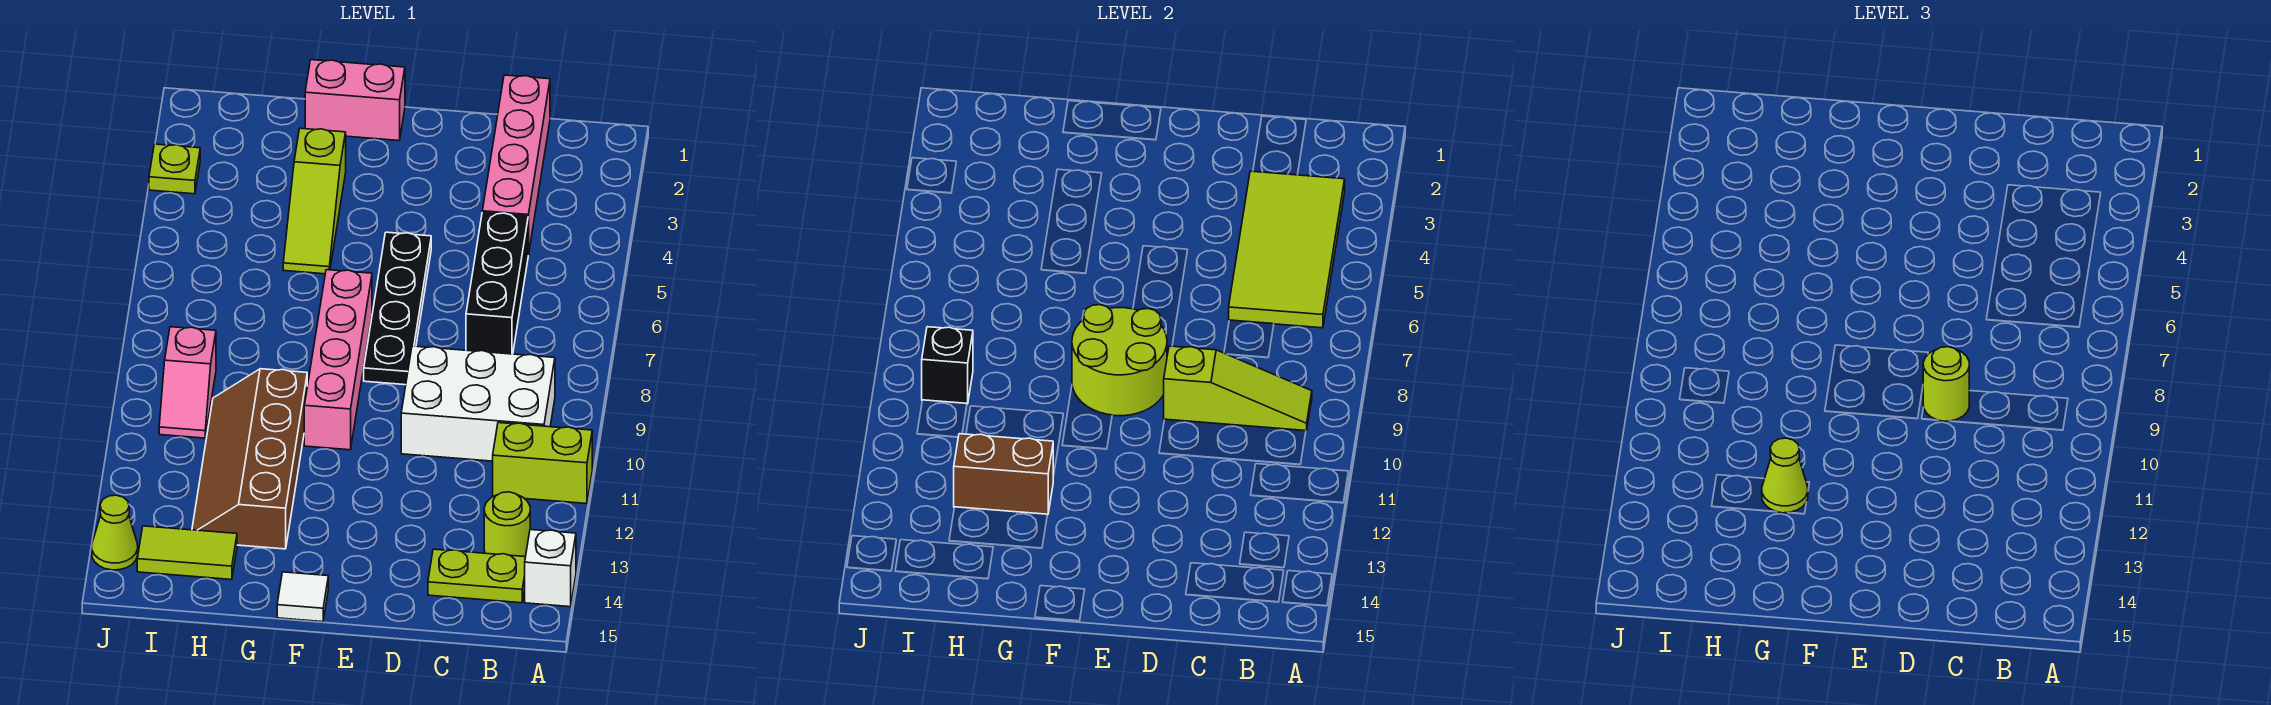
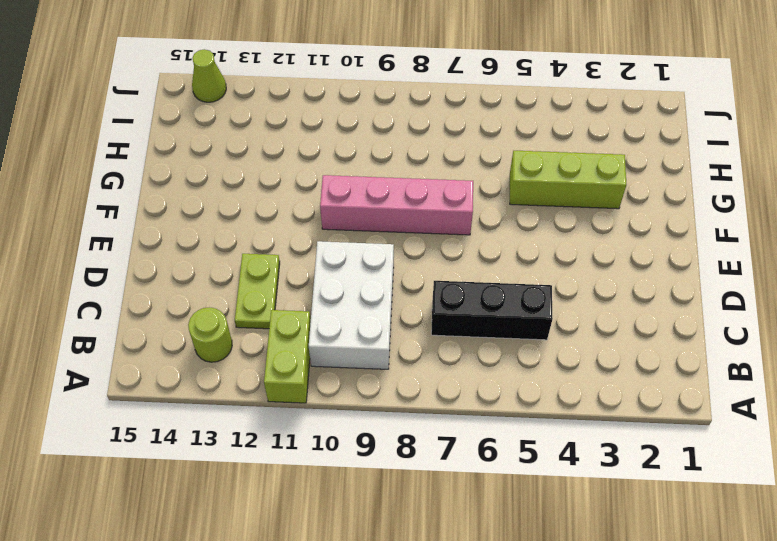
lime plate C12:D12 level 1 -> lime plate B14:C14 level 1
lime brick G3:G5 level 1 -> lime slope G3:G5 level 1 top 3
none -> white brick A14 level 1
none -> pink brick C1:C4 level 1
none -> black plate E5:E8 level 1

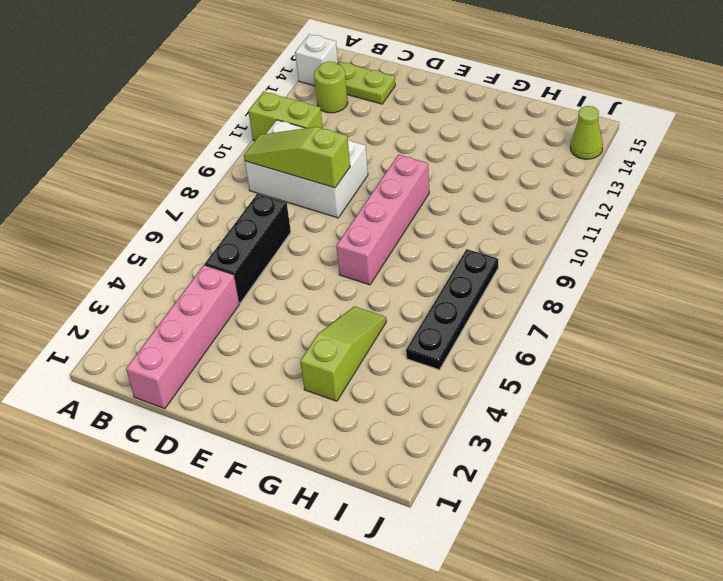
black plate I5:I8 level 1 -> black plate E5:E8 level 1
none -> pink brick F1:G1 level 1
none -> white tile F15 level 1
none -> brown slope G10:H13 level 1 top G

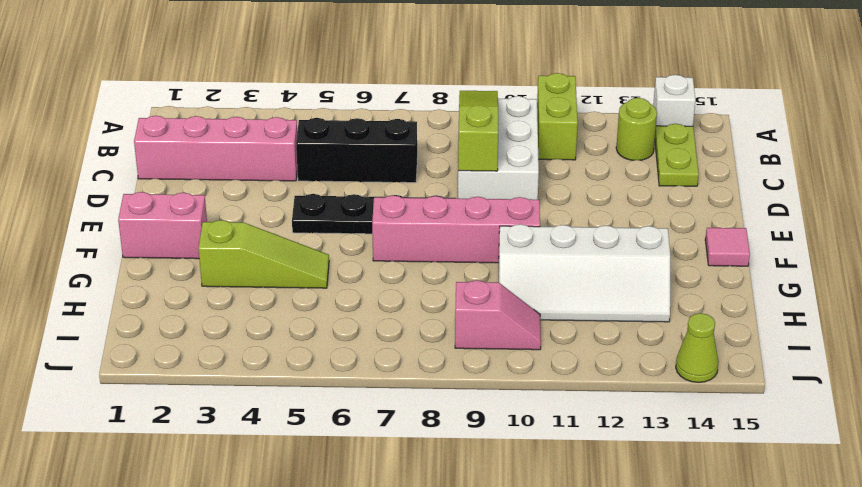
pink brick F1:F2 level 1 -> pink brick F1:G1 level 1
pink tile F15 level 1 -> white tile F15 level 1
white slope G10:H13 level 1 top G -> brown slope G10:H13 level 1 top G
none -> lime tile H14:I14 level 1
none -> lime plate J3 level 1
none -> lime tile B3:C6 level 2

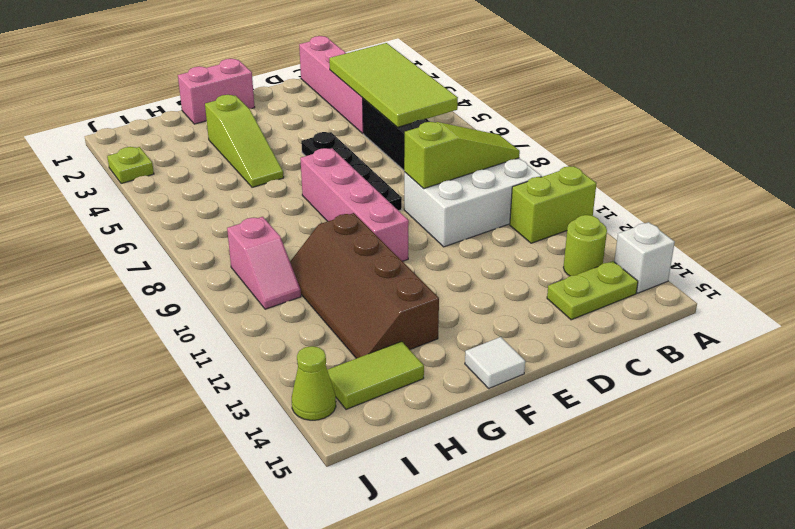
none -> lime round brick E8:F9 level 2
none -> brown brick G12:H12 level 2
none -> black brick I9 level 2

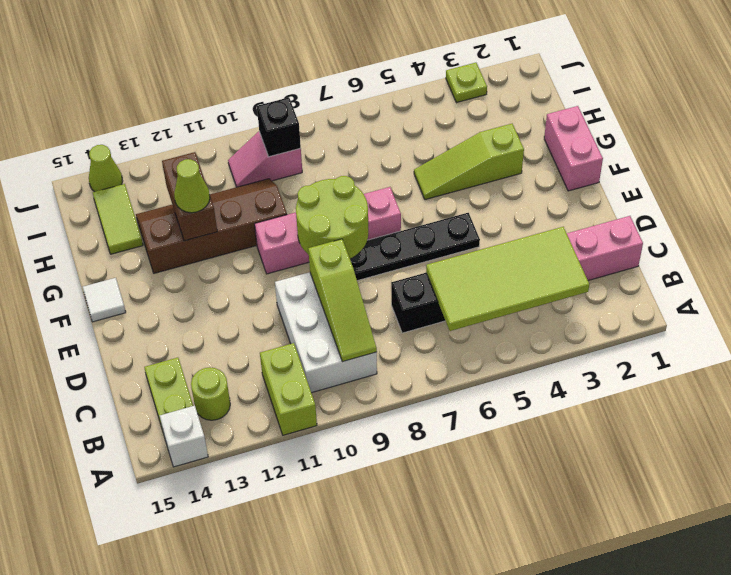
none -> lime round brick D9 level 3

